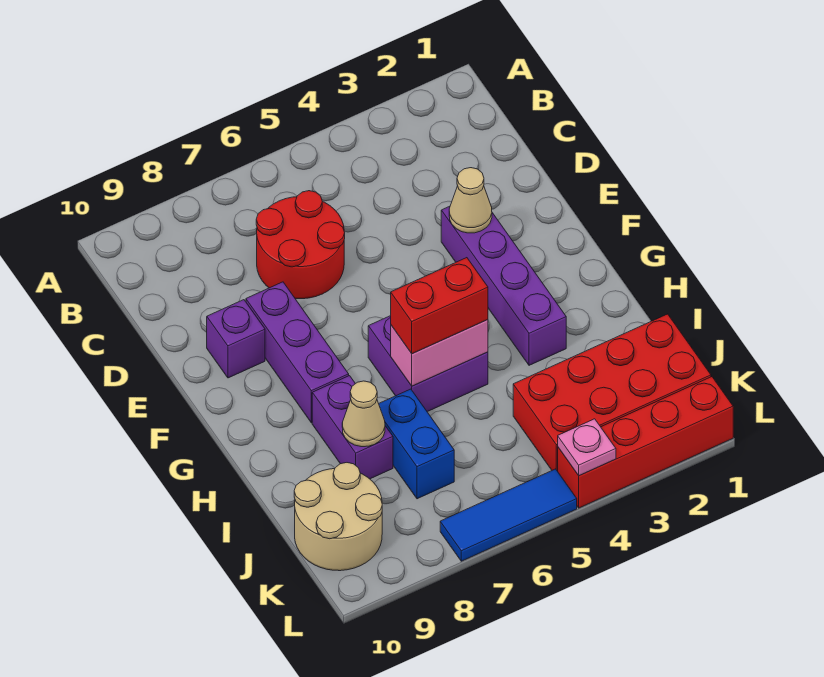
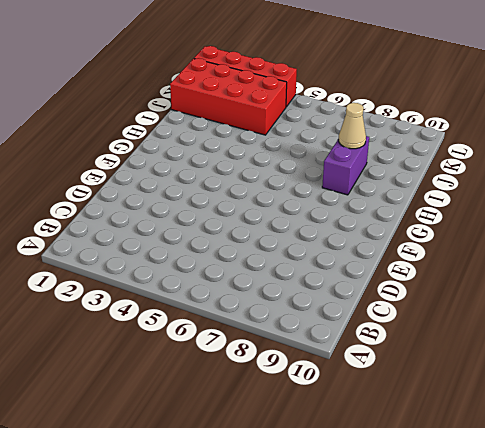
none -> red round brick C6:D7 level 1
none -> purple brick E3:H3 level 1
none -> purple brick E8:G8 level 1

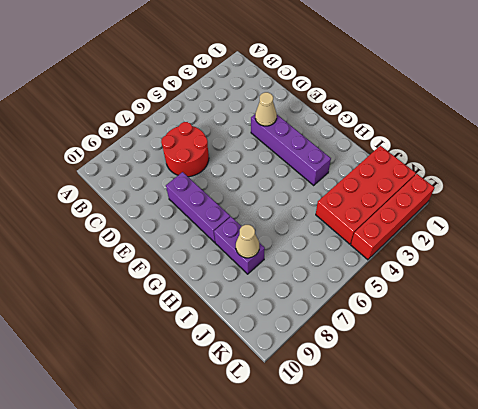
none -> purple brick E9 level 1
none -> purple brick G5:H6 level 1
none -> blue brick I7:J7 level 1

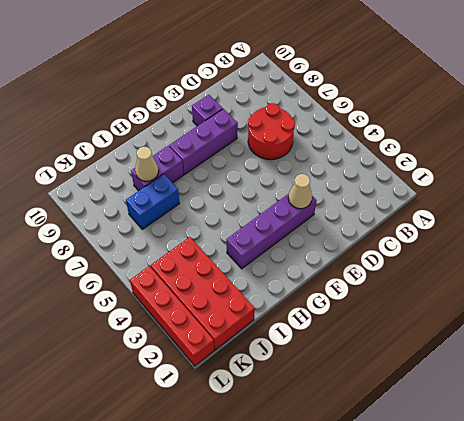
none -> purple brick G5:H6 level 1
none -> tan round brick J9:K10 level 1
none -> blue tile L5:L7 level 1

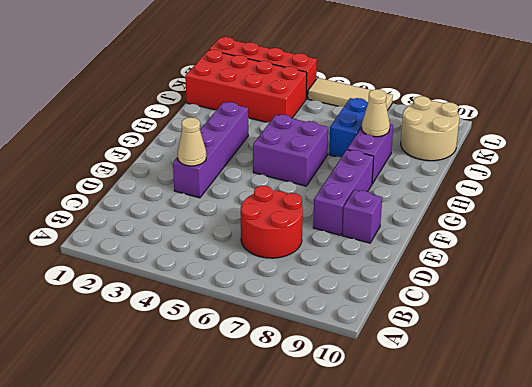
tan tile L5:L7 level 1 -> blue tile L5:L7 level 1
none -> pink brick H5:H6 level 2
none -> pink plate L4 level 2
none -> red brick H5:H6 level 3

